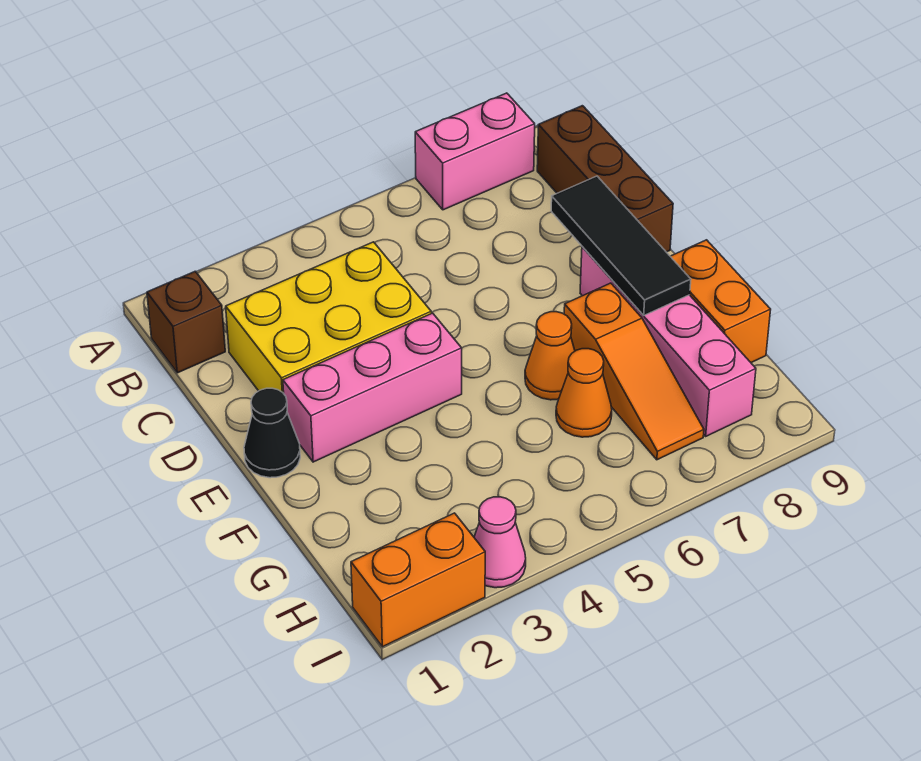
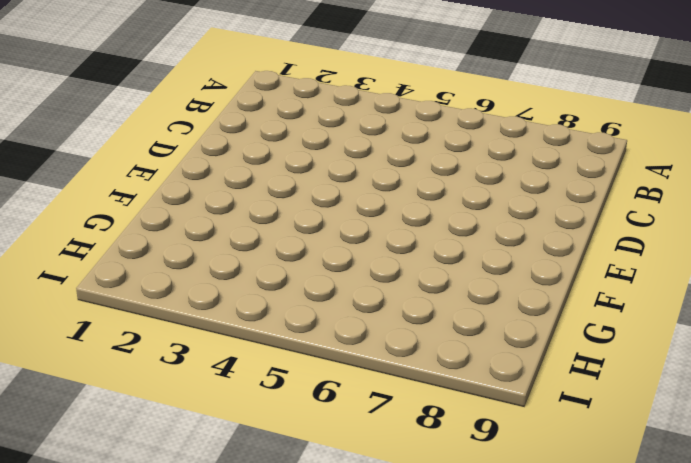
none -> pink brick A7:A8 level 1
none -> brown brick B1 level 1
none -> brown brick B9:D9 level 1

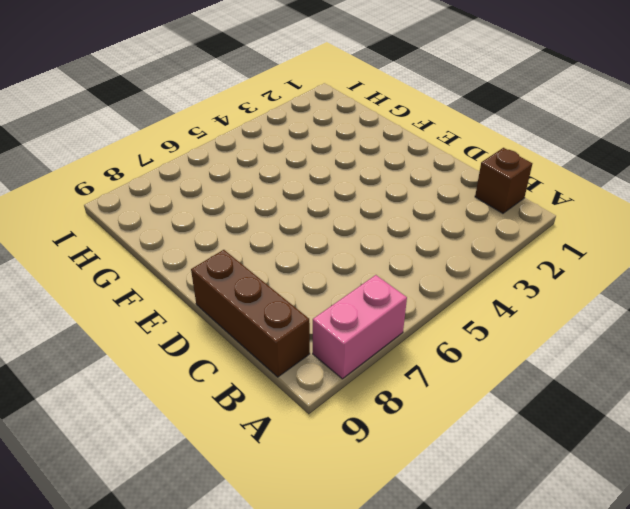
none -> yellow brick C2:D4 level 1
none -> black cone E1 level 1
none -> pink brick E2:E4 level 1

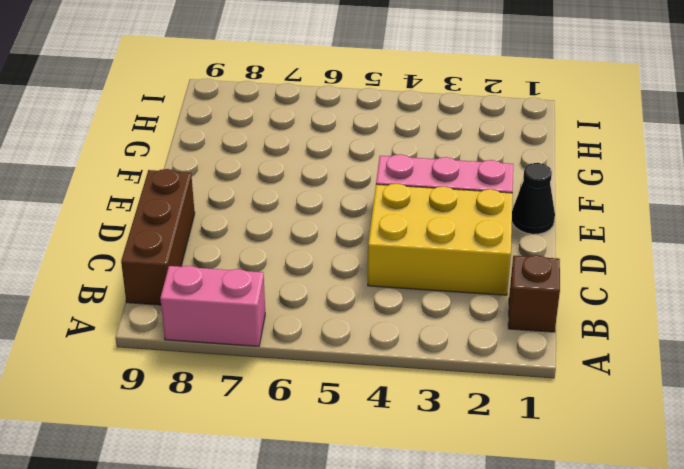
none -> pink brick E8:H8 level 1
none -> orange cone F6 level 1
none -> orange slope F7:H7 level 1 top F

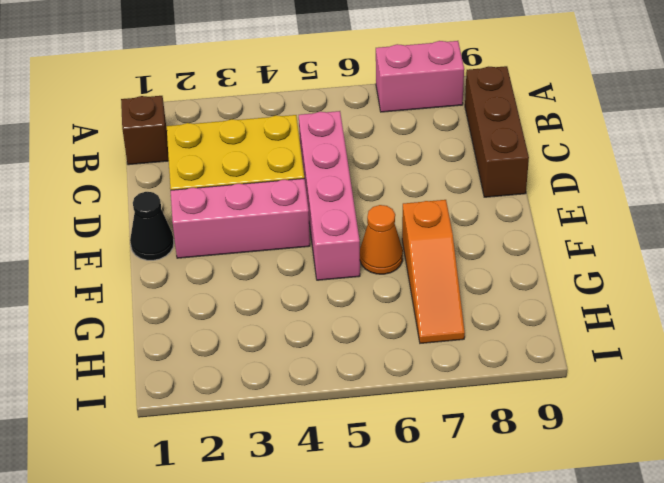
pink brick C5:F5 level 1 -> pink brick E8:H8 level 1
none -> orange brick F9:G9 level 1
none -> orange cone G6 level 1
none -> orange brick I1:I2 level 1

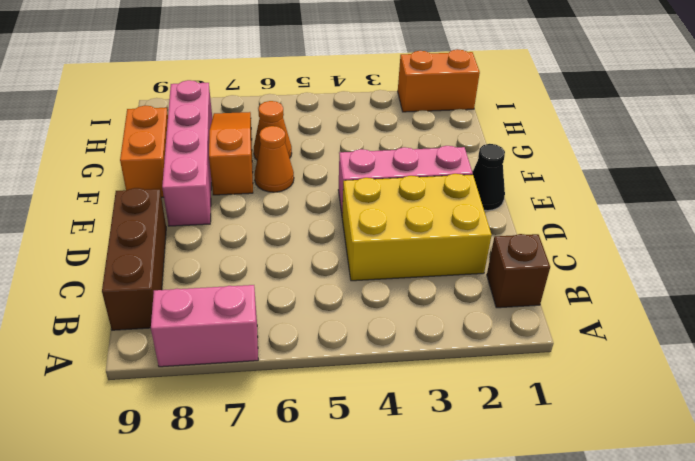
none -> pink cone I3 level 1
none -> black tile D8:F8 level 2

